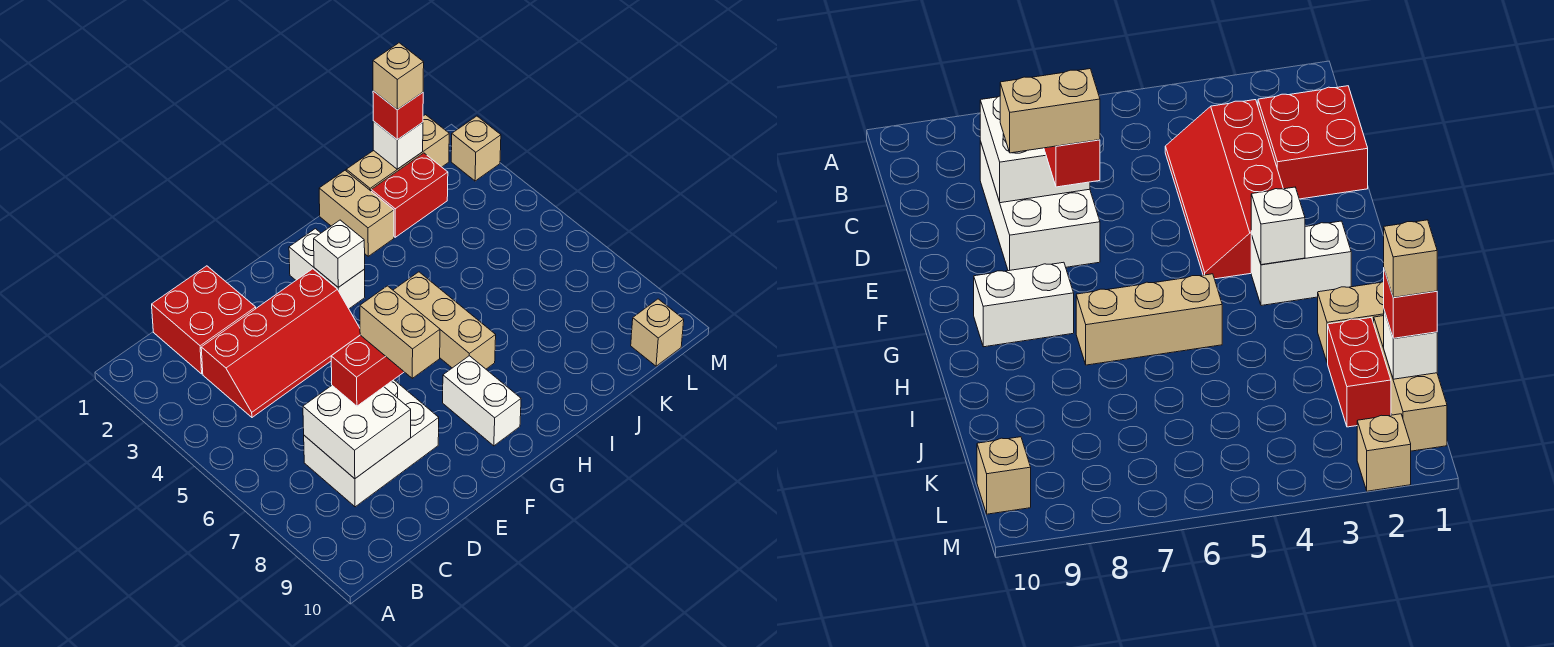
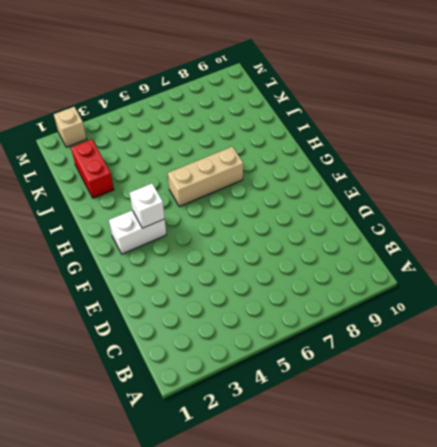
none -> red brick C1:D2 level 1
none -> red slope C3:F4 level 1 top 3
none -> white brick C7:E8 level 1

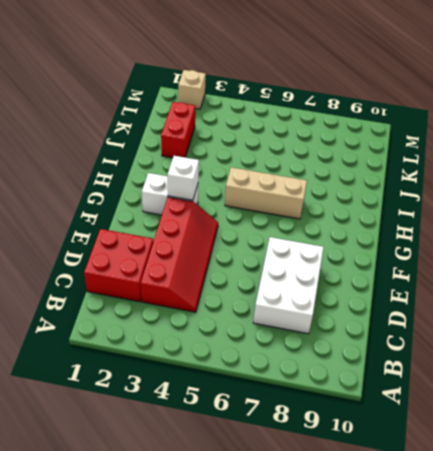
none -> white brick G8:G9 level 1
none -> tan brick I1:I2 level 1
none -> tan brick J1:L1 level 1

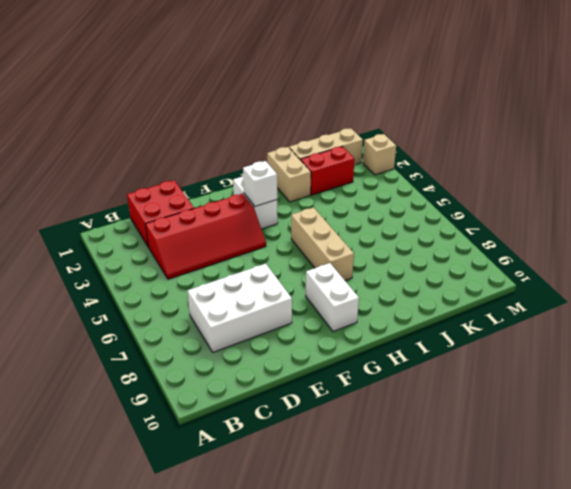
none -> tan brick L10 level 1
none -> white brick C7:D8 level 2
none -> white brick K1 level 2

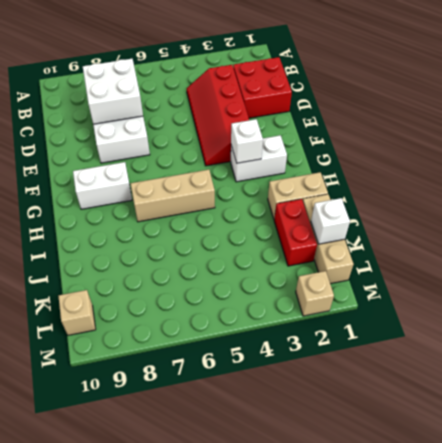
none -> red brick D7:E7 level 3
none -> red brick K1 level 3
none -> tan brick E7:E8 level 4

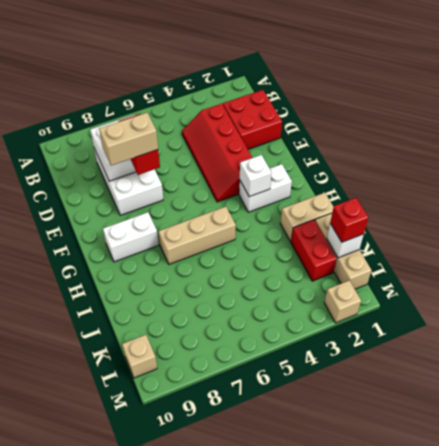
none -> tan brick K1 level 4

